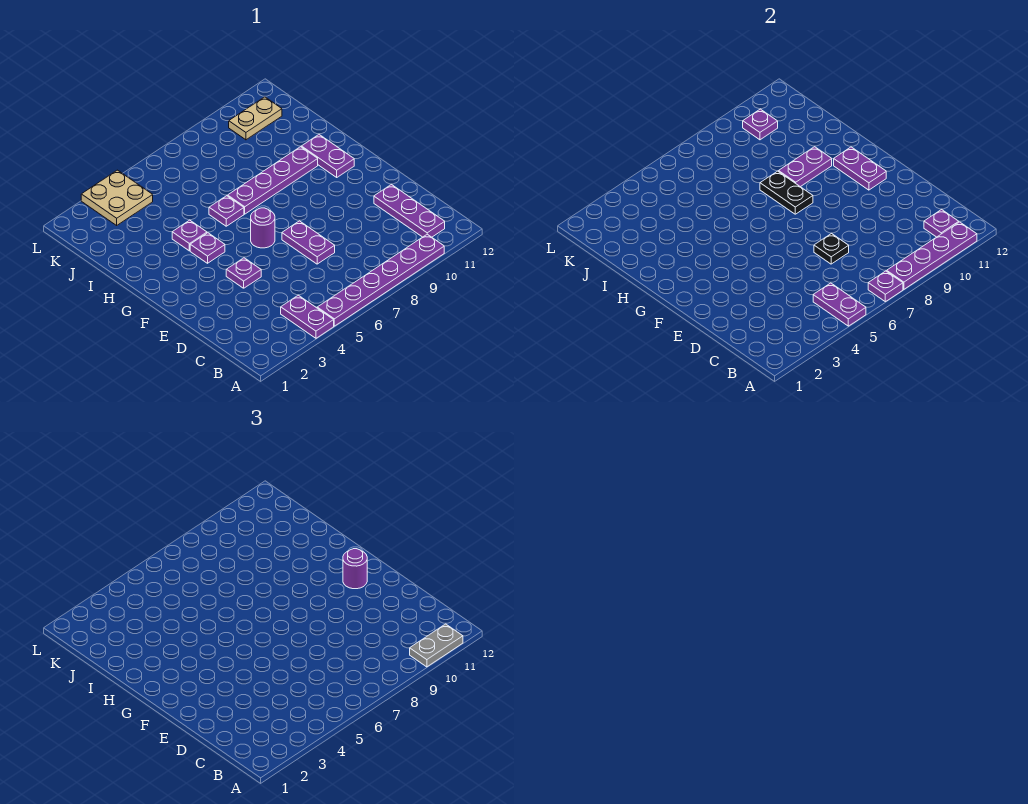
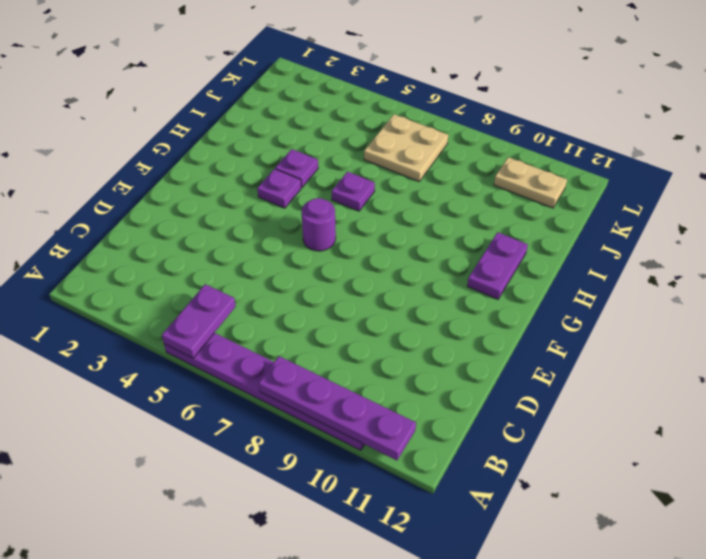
tan plate J6:K7 level 1 -> tan plate K3:L4 level 1
none -> purple plate A4:B4 level 1
none -> purple plate B11:D11 level 1
none -> purple plate D7:E7 level 1

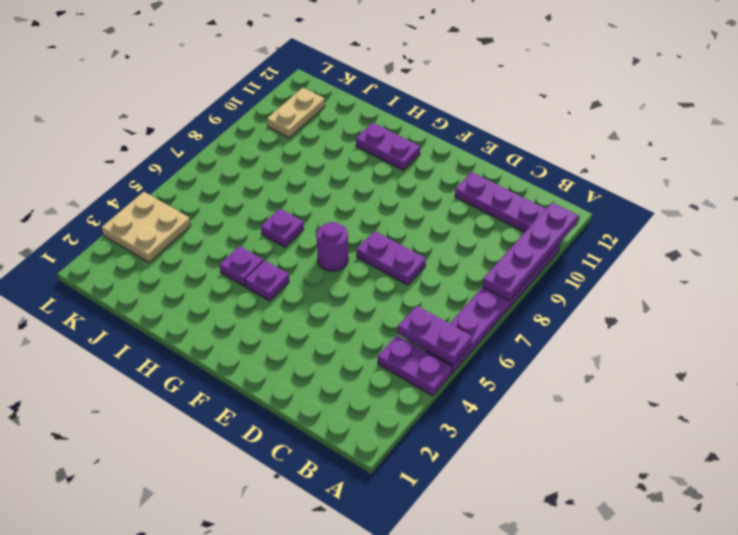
none -> purple plate E4 level 1
none -> purple plate H7:H10 level 1
none -> purple plate A7 level 2

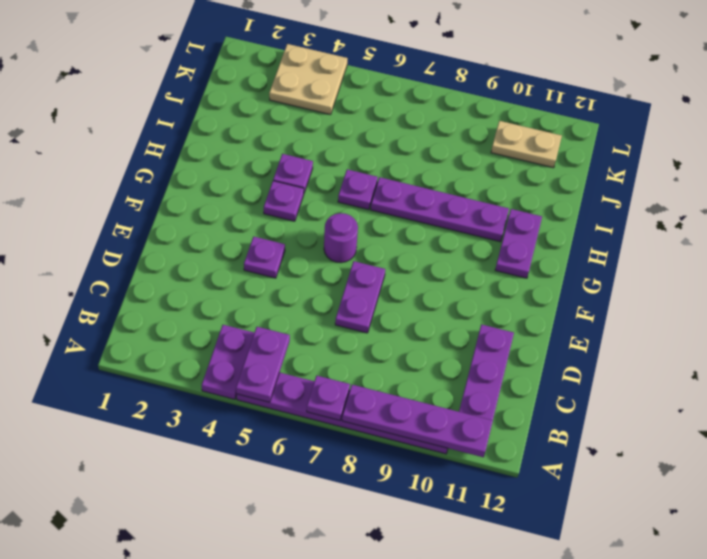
none -> purple plate B11 level 2
none -> black plate D7 level 2
none -> purple plate F11:G11 level 2

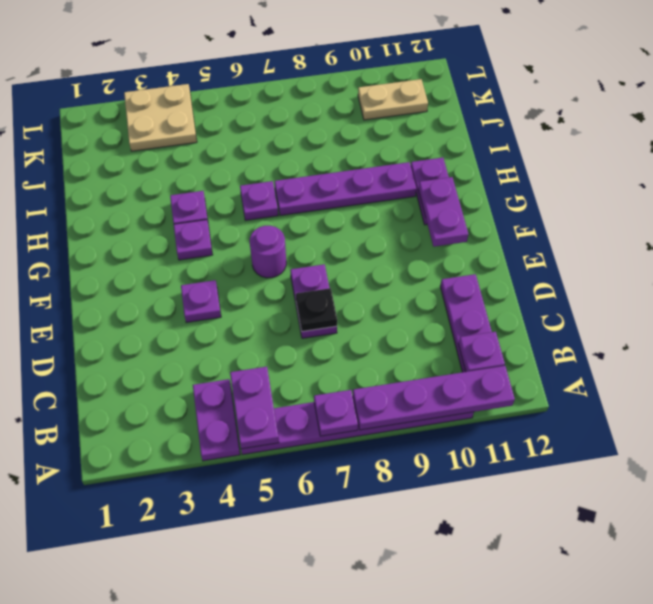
none -> black plate G8:H8 level 2
none -> purple plate H9:H10 level 2
none -> purple plate K10 level 2

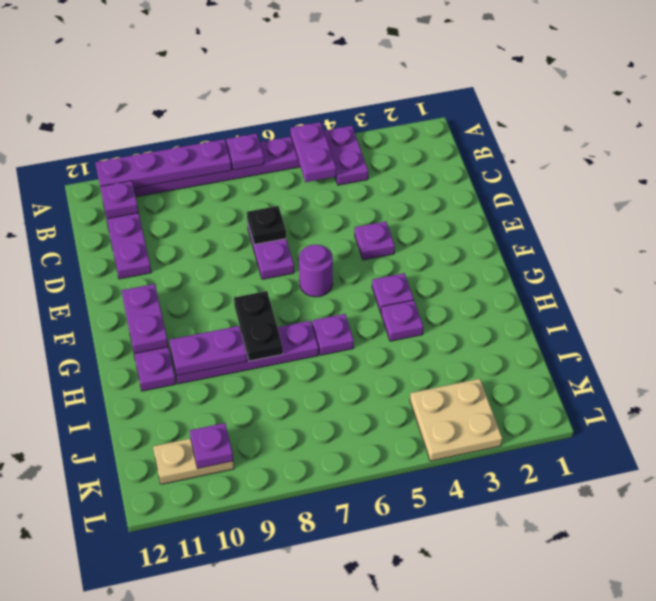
none -> grey plate A10:A11 level 3
none -> purple round brick F11 level 3

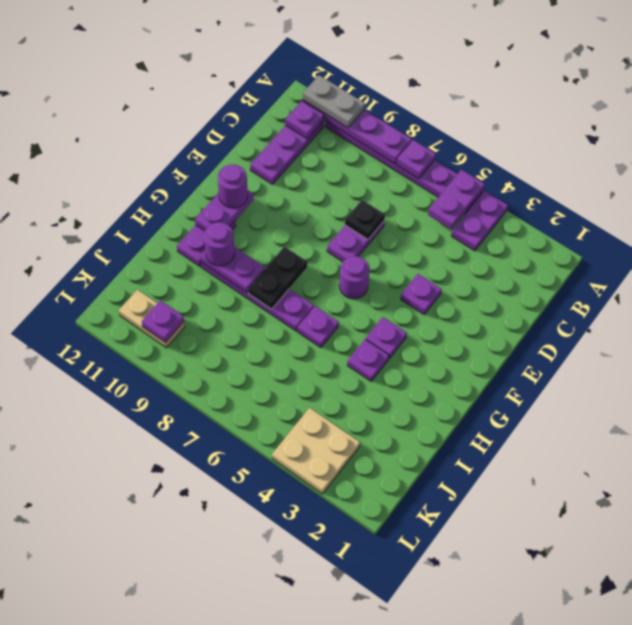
purple round brick H10 level 3 -> none

